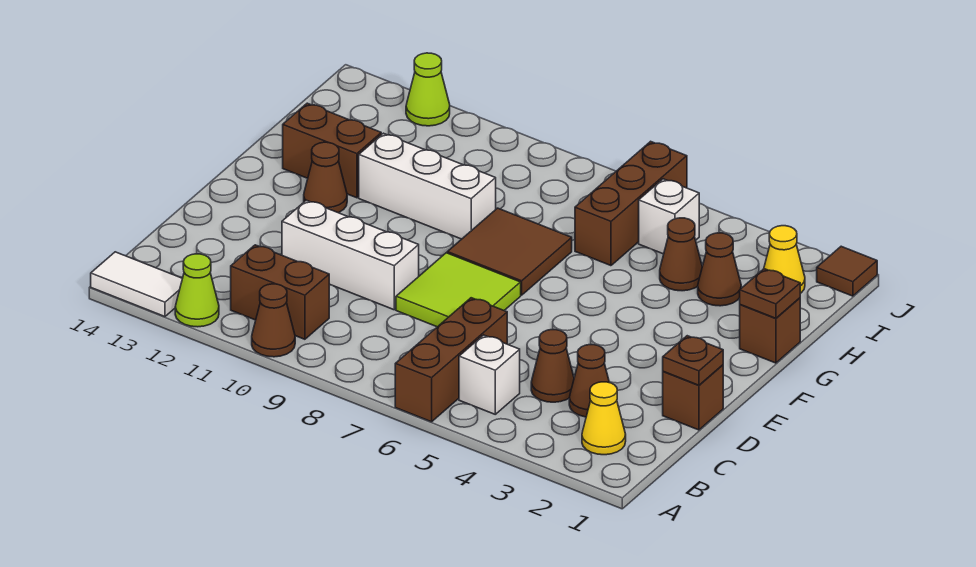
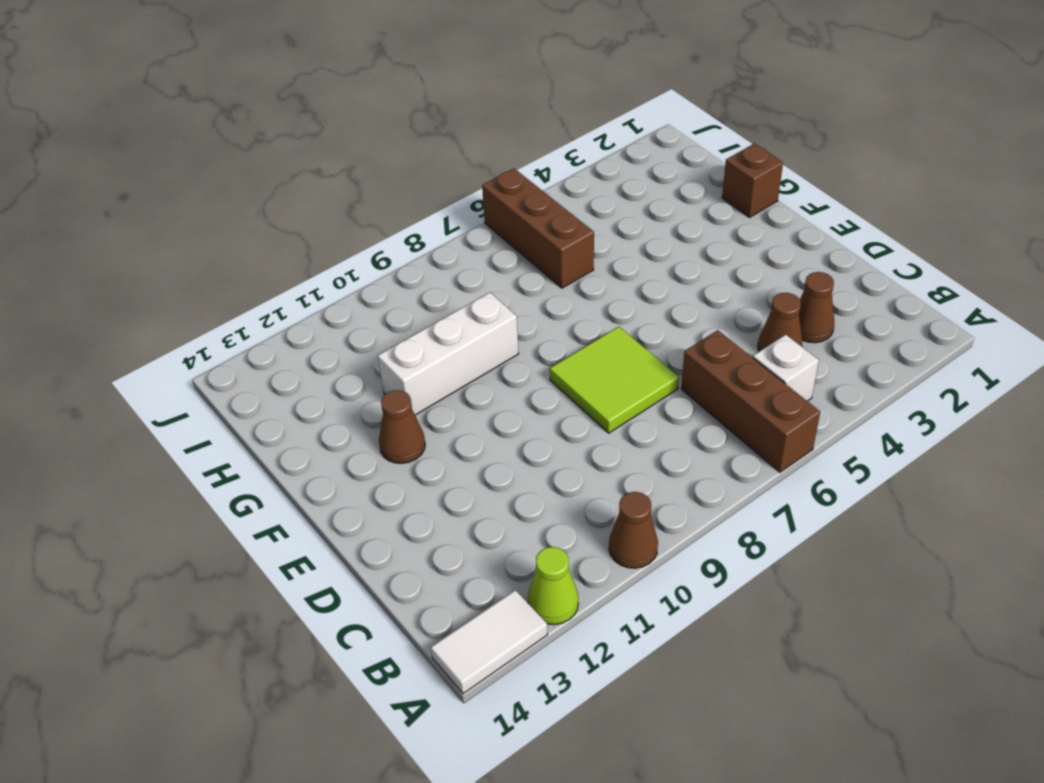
none -> yellow cone B2 level 1
none -> brown brick B10:B11 level 1
none -> brown brick D1 level 1

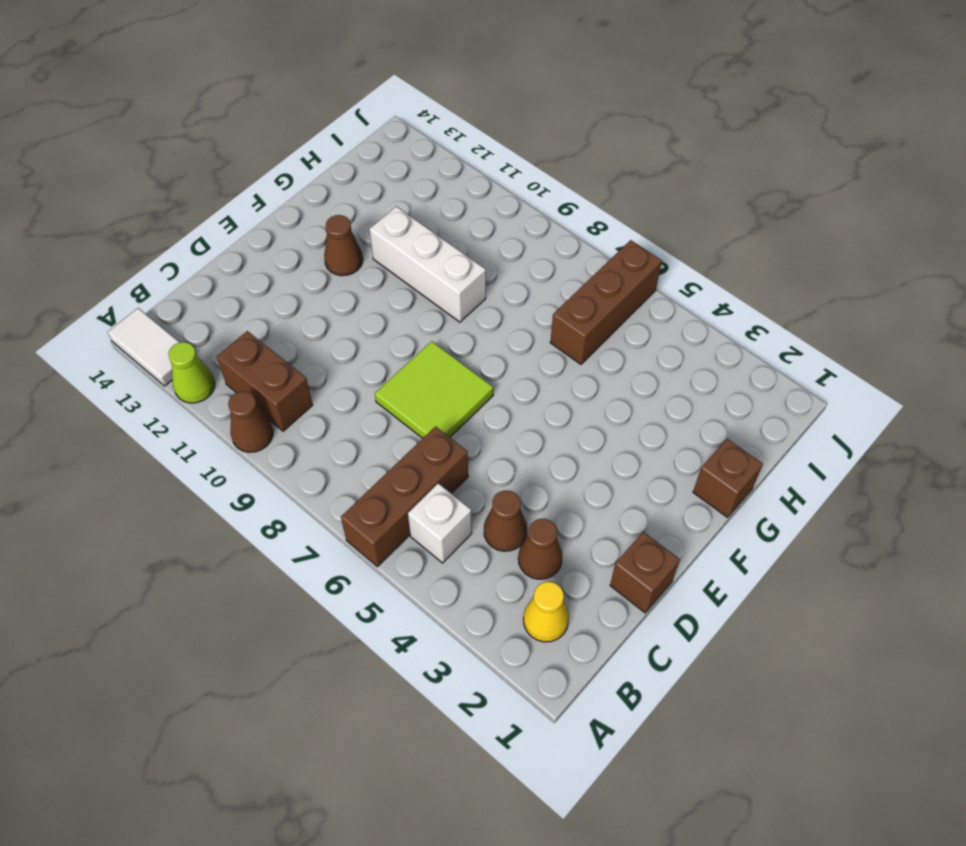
none -> white brick D9:D11 level 1
none -> brown tile F7:G8 level 1
none -> brown brick G12:G13 level 1

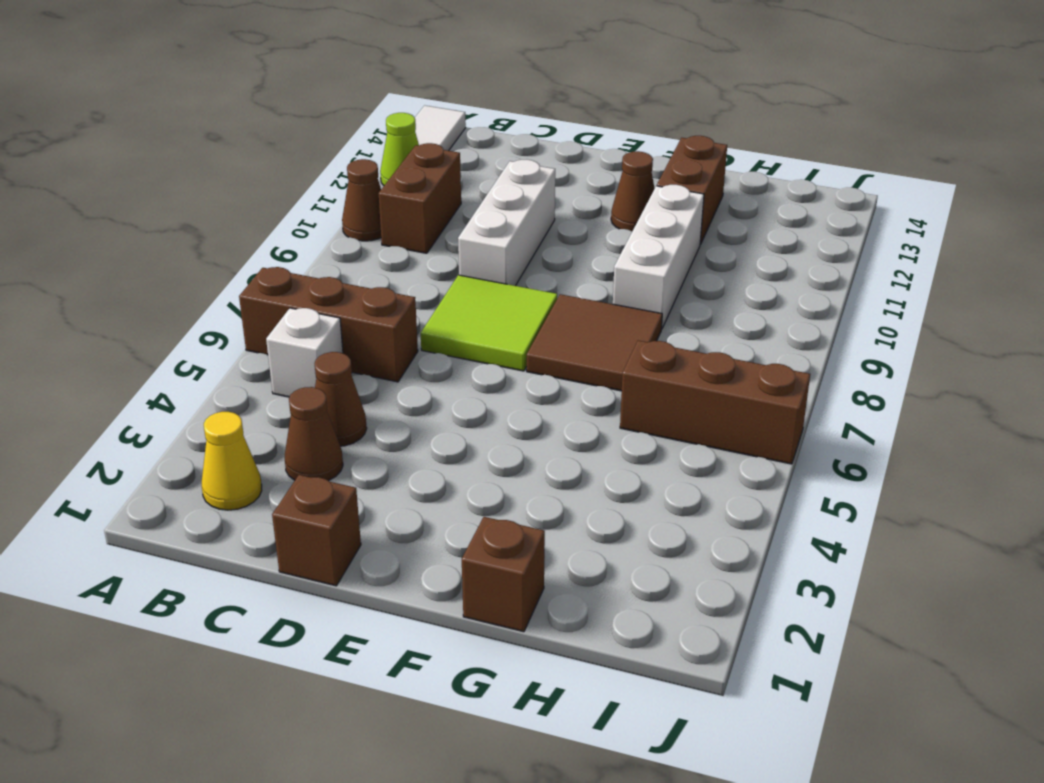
none -> brown cone H3 level 1
none -> brown cone H4 level 1
none -> yellow cone I2 level 1

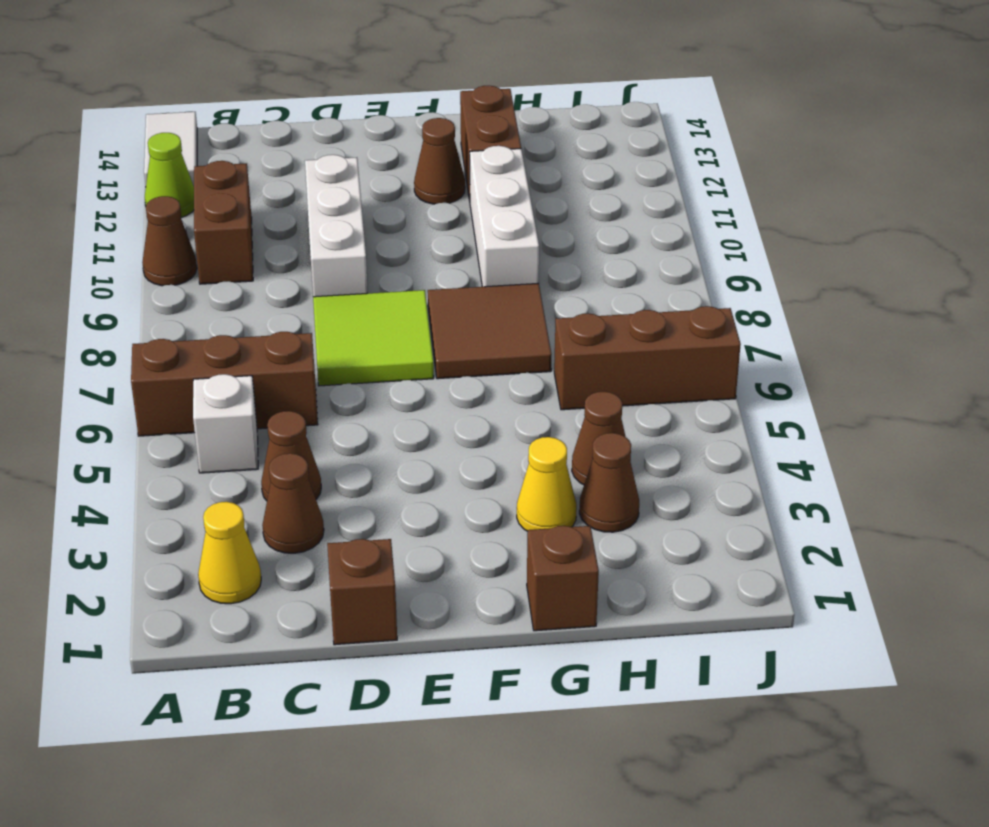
yellow cone G3 level 1 -> yellow cone I2 level 1
none -> white brick I5 level 1
none -> brown tile J1 level 1
none -> lime cone J12 level 1

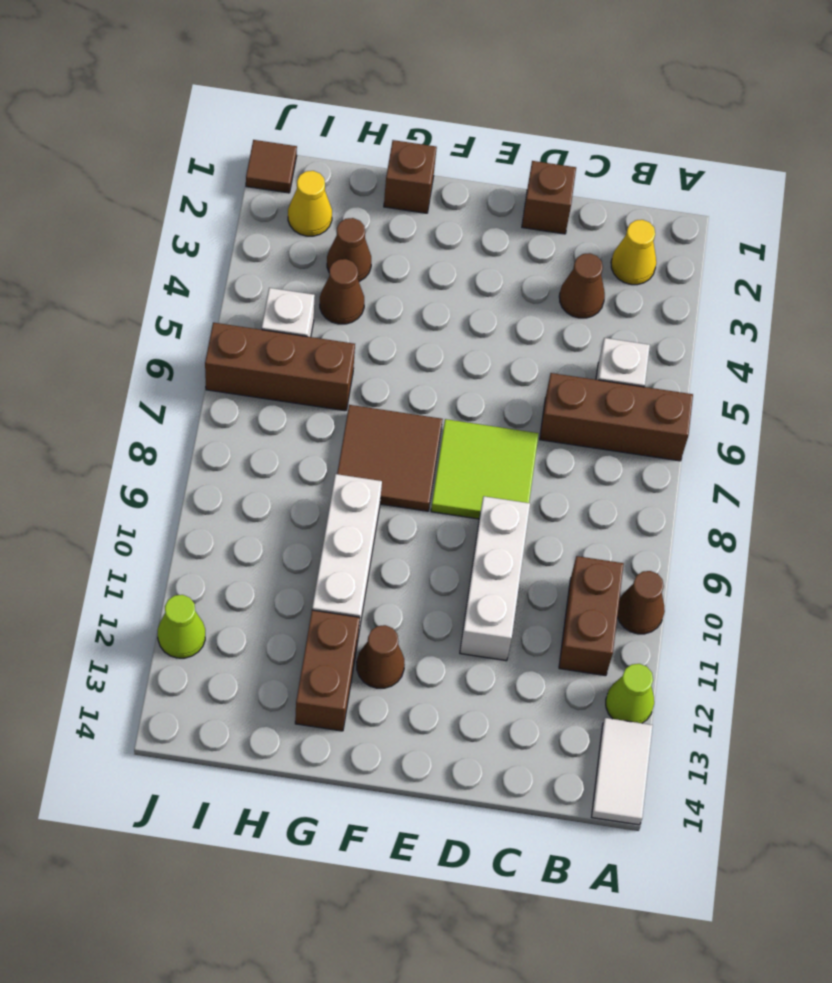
none -> brown cone C4 level 1
none -> brown plate D1 level 2
none -> brown plate G1 level 2

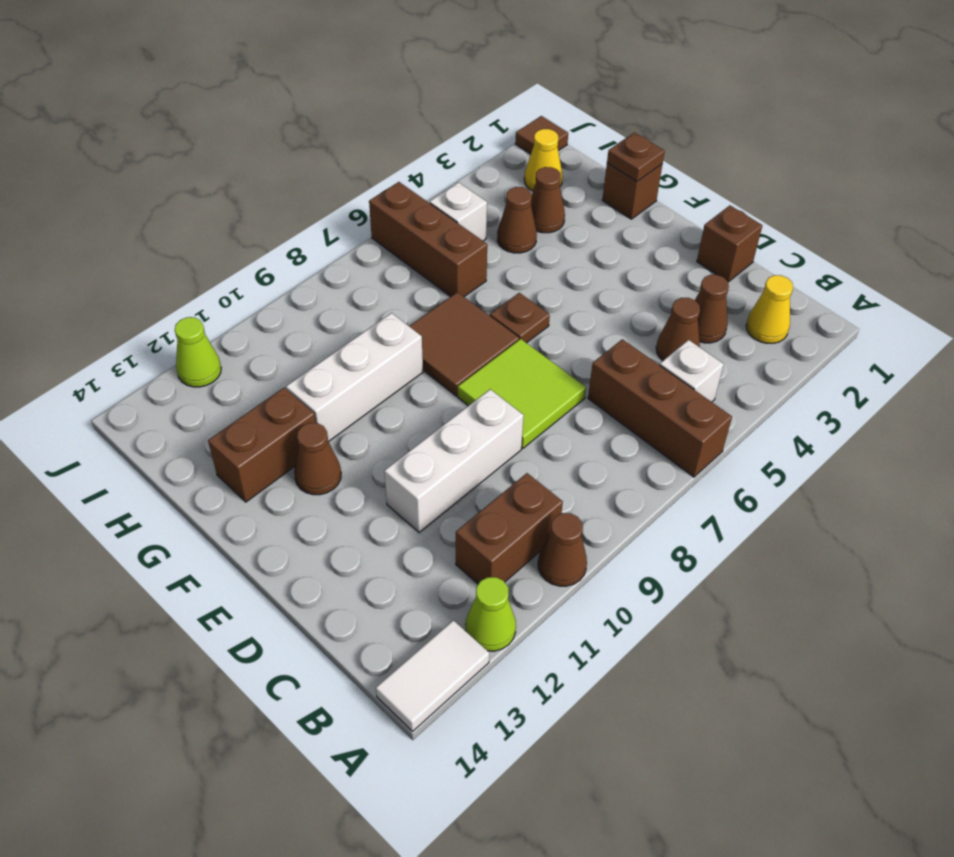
brown plate F6 level 1 -> brown plate D1 level 2

